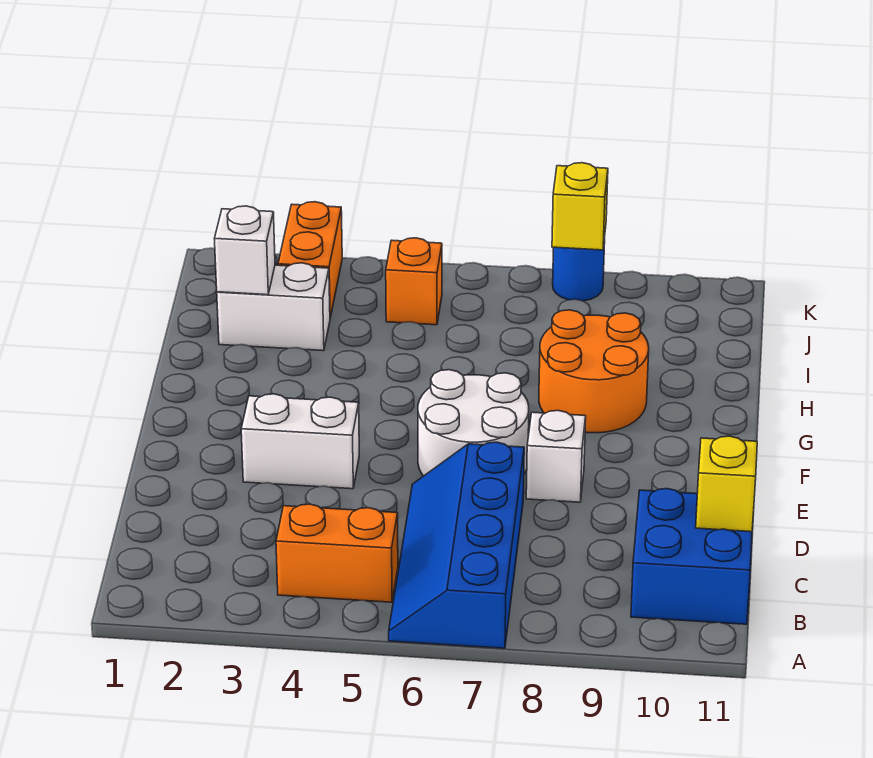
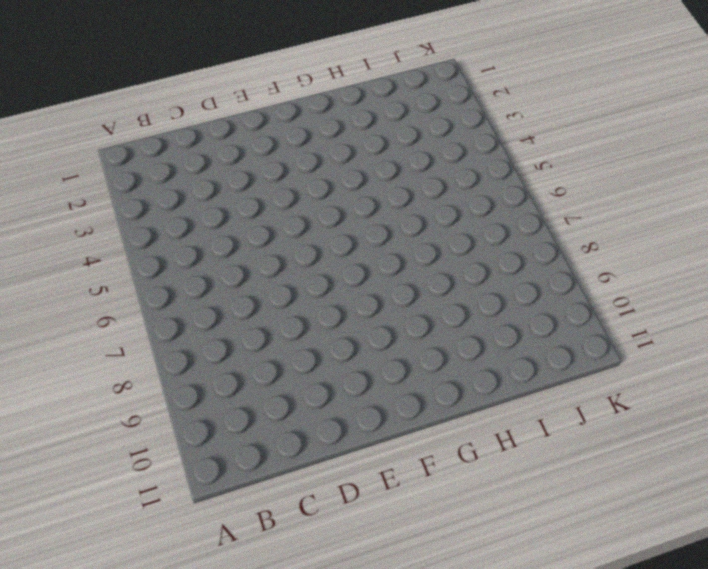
none -> blue slope A6:D7 level 1 top 7
none -> orange brick B4:B5 level 1
none -> blue brick B10:C11 level 1

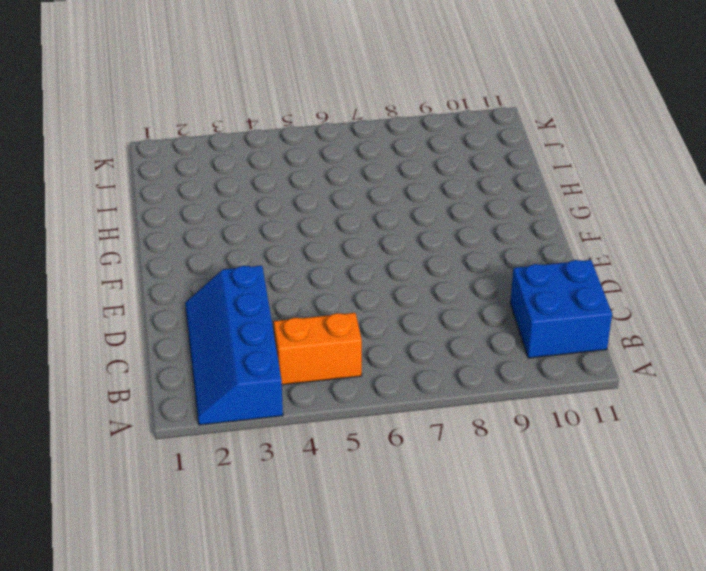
blue slope A2:D3 level 1 top 3 -> blue slope A6:D7 level 1 top 7
none -> white brick E3:E4 level 1
none -> white round brick E6:F7 level 1
none -> white brick E8 level 1

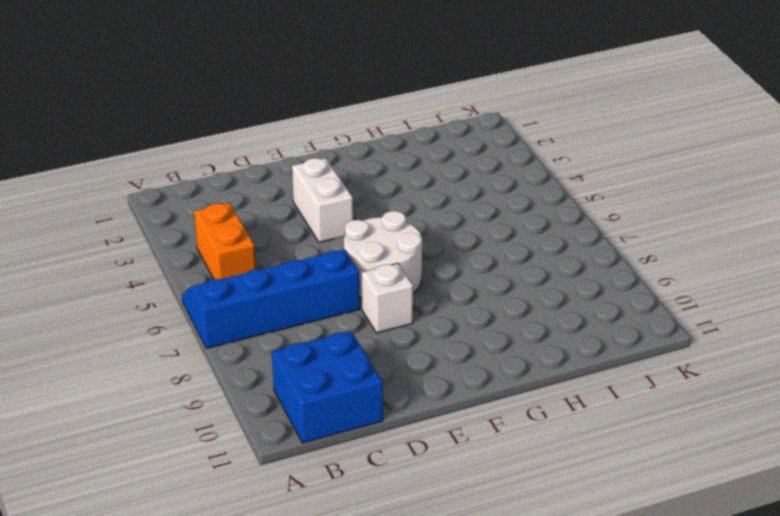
none -> orange round brick G8:H9 level 1
none -> white brick I2:I3 level 1
none -> orange brick J3:K3 level 1

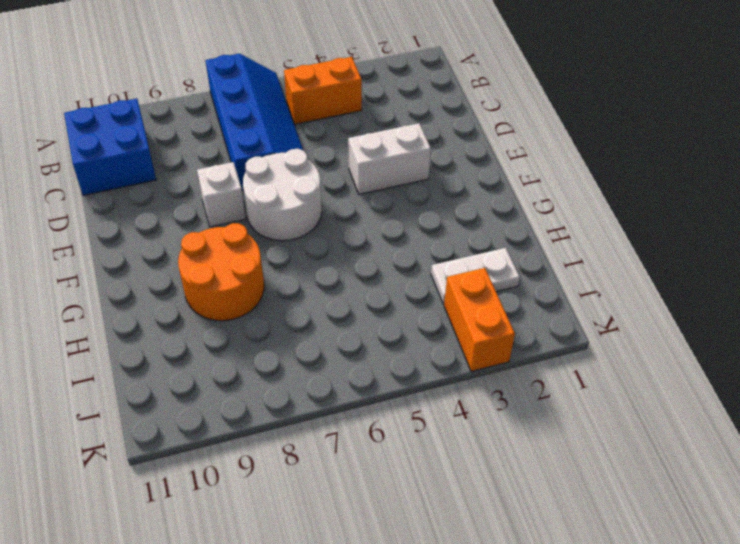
white plate I2:I3 level 1 -> white brick I2:I3 level 1
none -> orange brick J5 level 1
none -> blue round brick K8 level 1
none -> yellow brick C11 level 2

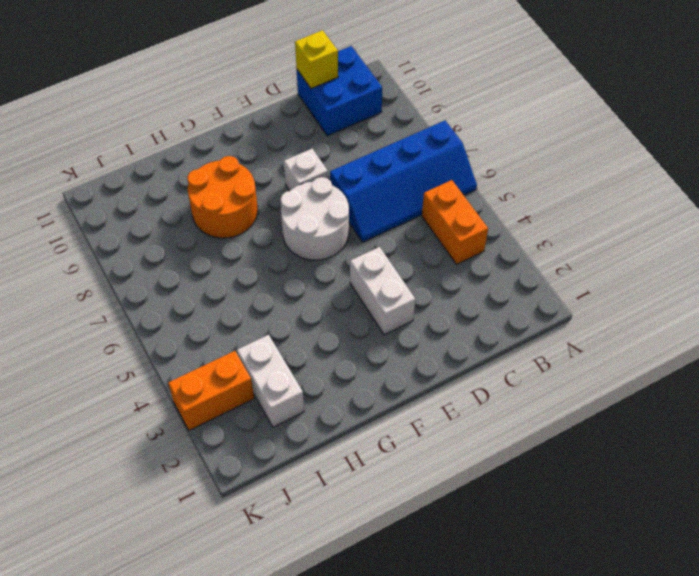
none -> orange brick J5 level 1
none -> blue round brick K8 level 1
none -> white brick I2 level 2

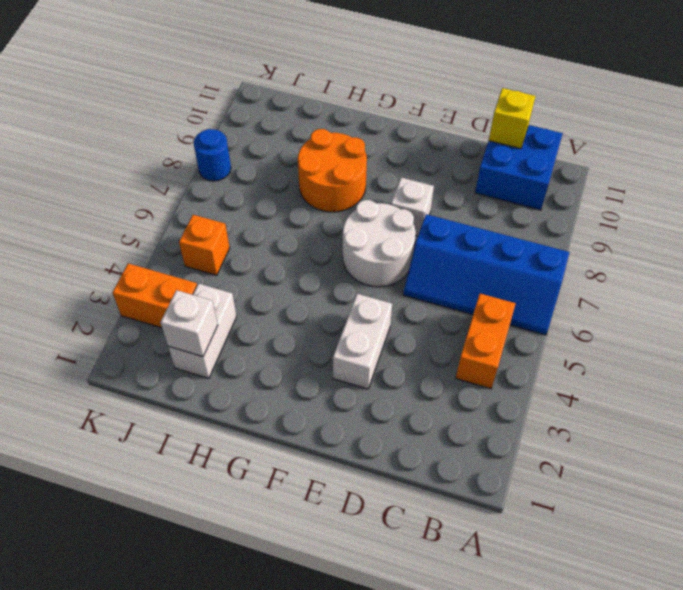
none -> yellow brick K8 level 2

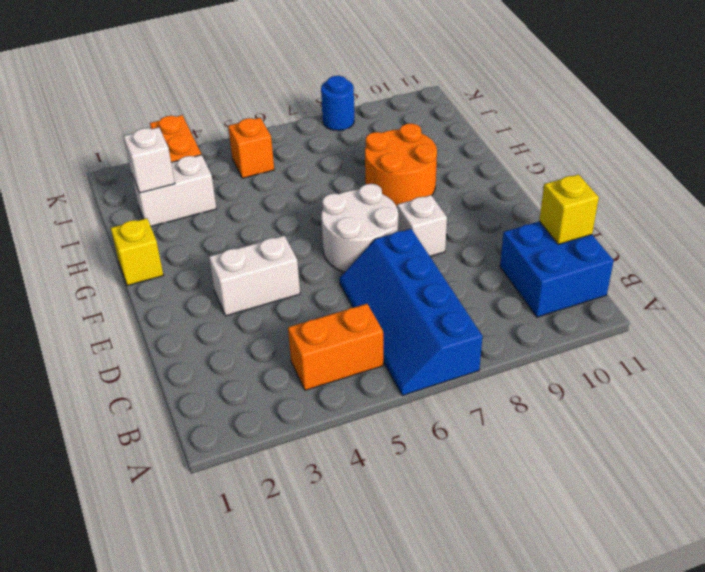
yellow brick G1 level 1 -> yellow brick K8 level 2

